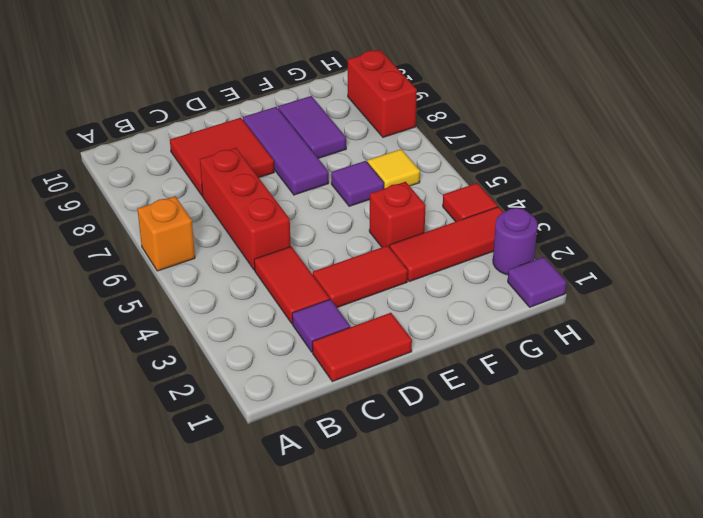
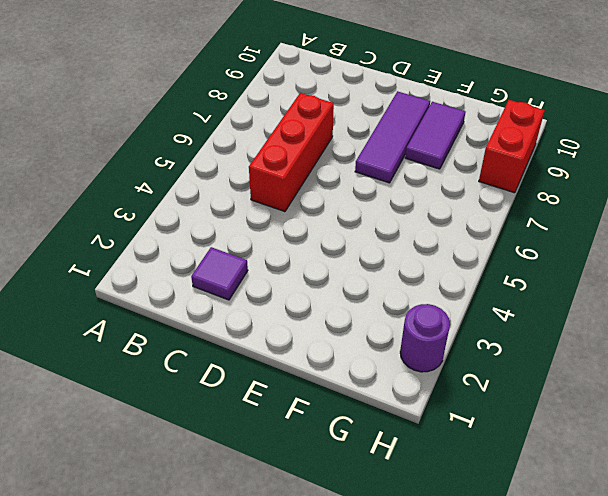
none -> orange brick A6 level 1
none -> red tile C1:D1 level 1
none -> red tile C3:C4 level 1

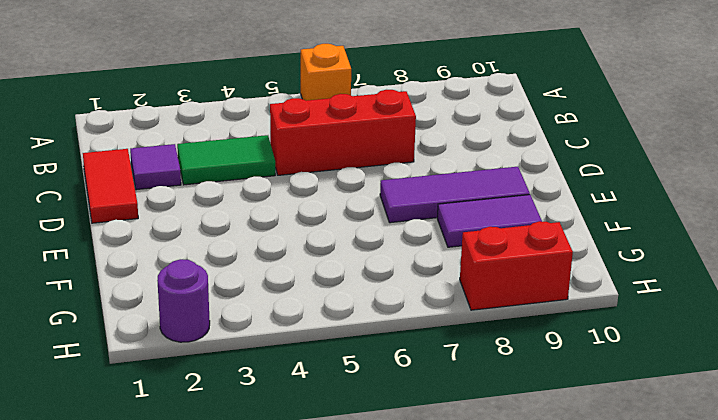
green tile C3:C4 level 1 -> red tile C3:C4 level 1
none -> red tile C8:D9 level 1
none -> red tile D3:E3 level 1
none -> red tile F3:H3 level 1

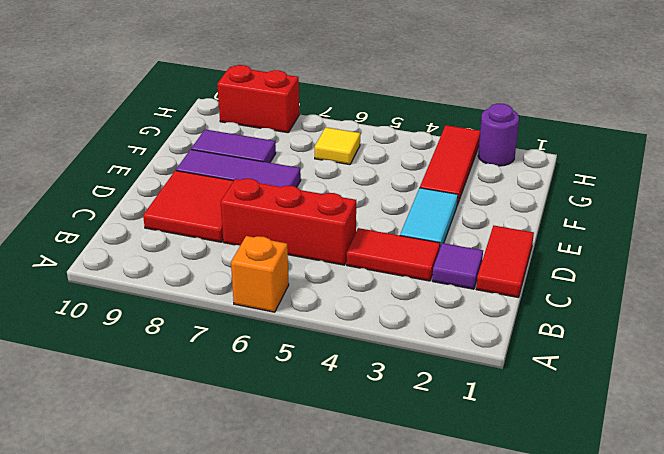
cyan tile D3:E3 level 1 -> red tile D3:E3 level 1
none -> red brick F4 level 1
none -> purple tile F6 level 1
none -> purple tile H1 level 1

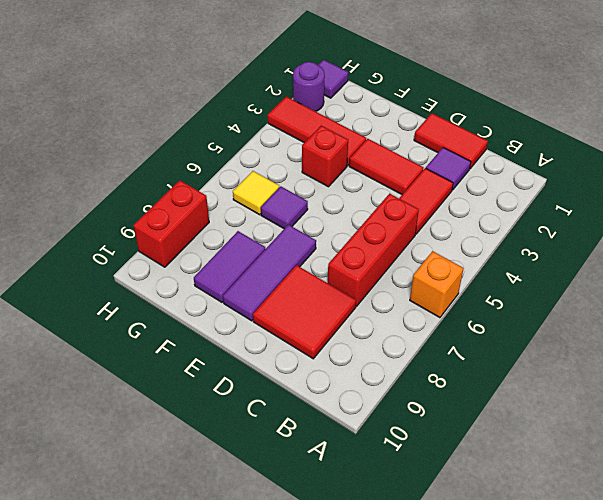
none -> red tile H4 level 1

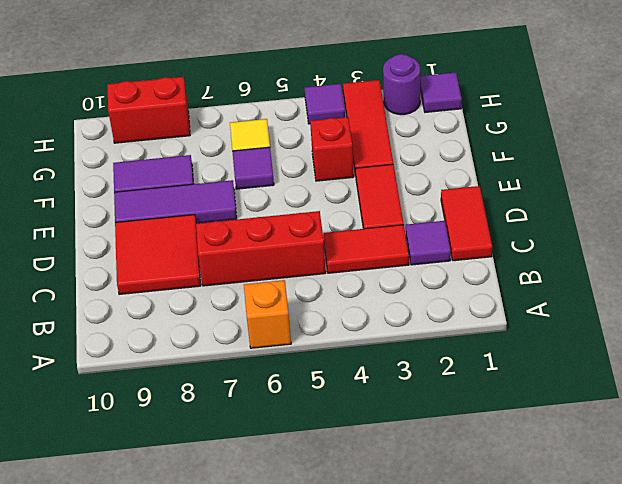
purple tile H4 level 1 -> red tile H4 level 1

